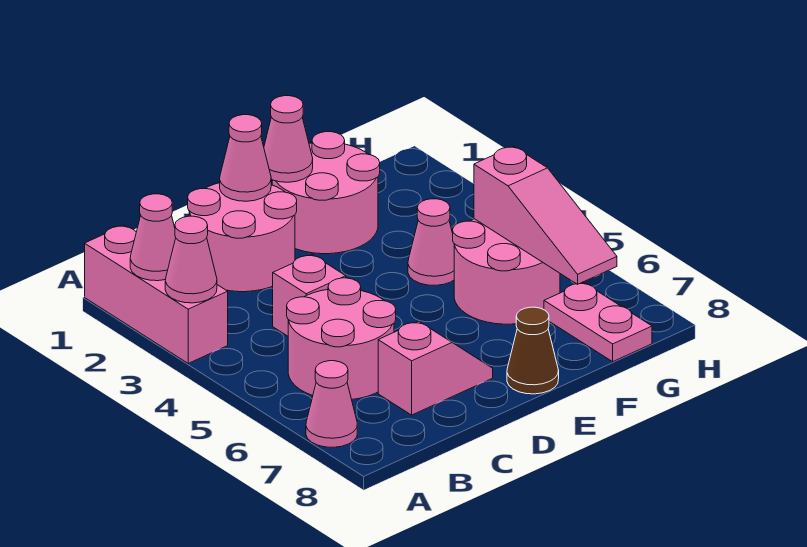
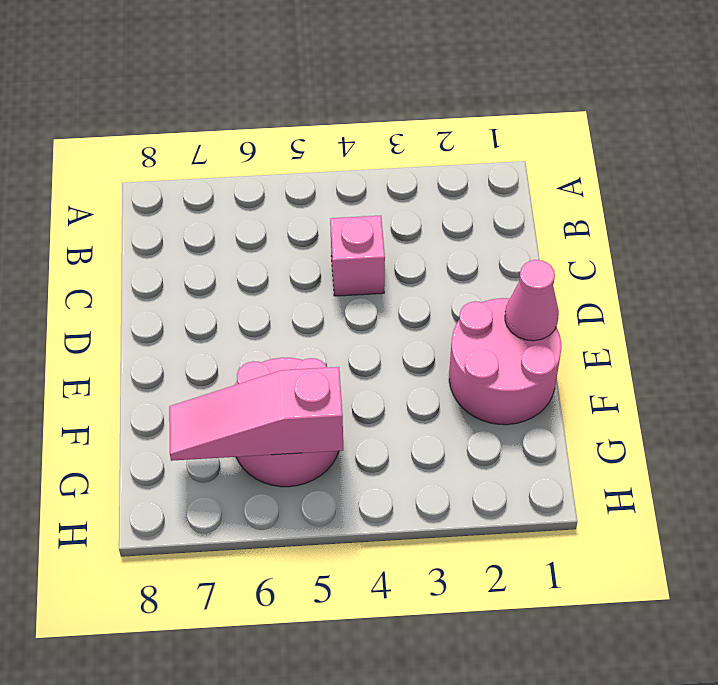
none -> pink brick A1:A3 level 1
none -> pink cone A7 level 1
none -> pink round brick B5:C6 level 1

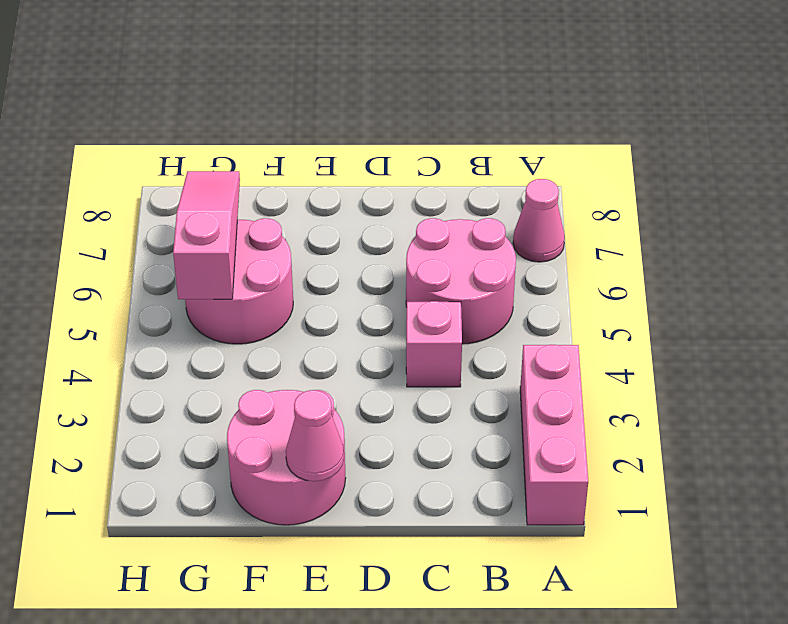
none -> pink round brick C1:D2 level 1
none -> pink slope C7:D7 level 1 top C
none -> brown cone E8 level 1

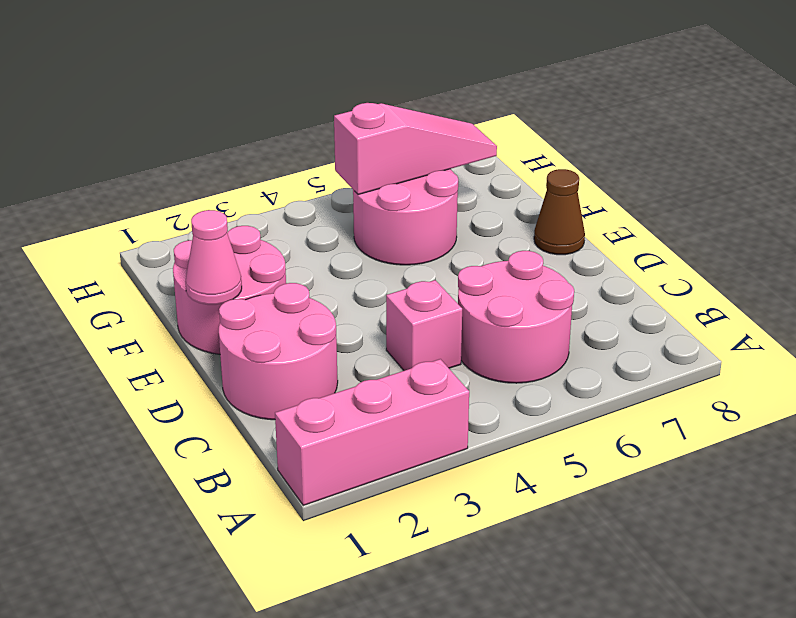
none -> pink cone A7 level 1
none -> pink slope C7:D7 level 1 top C
none -> pink cone F4 level 1

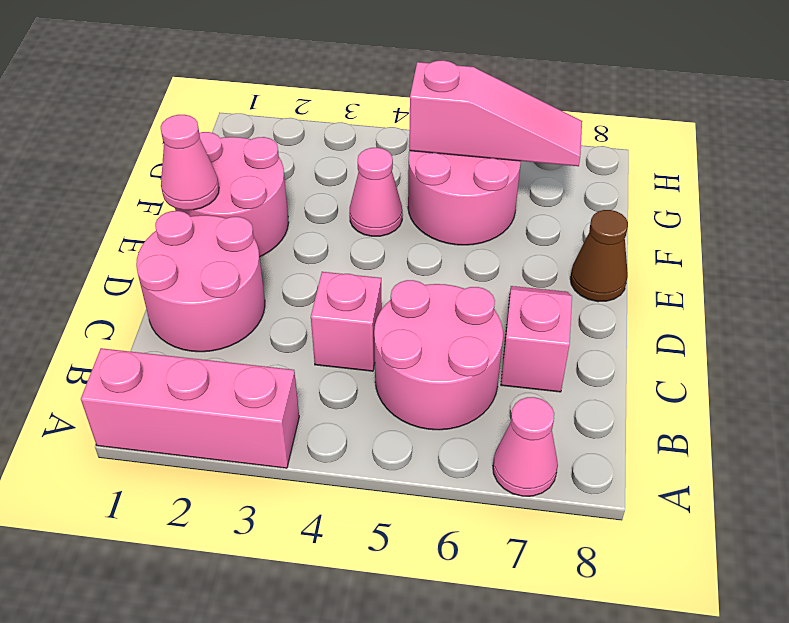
none -> pink plate G7:G8 level 1
none -> pink cone A2 level 2
none -> pink cone A3 level 2

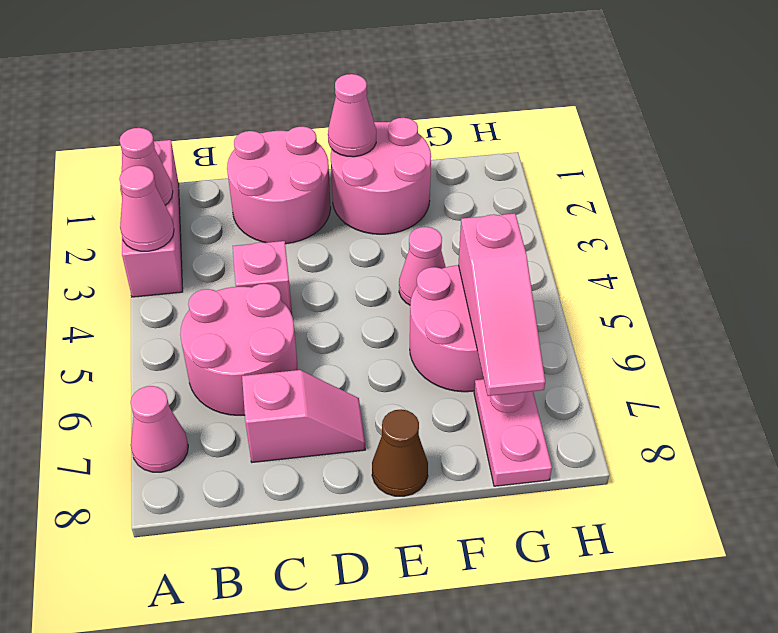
none -> pink cone D1 level 2

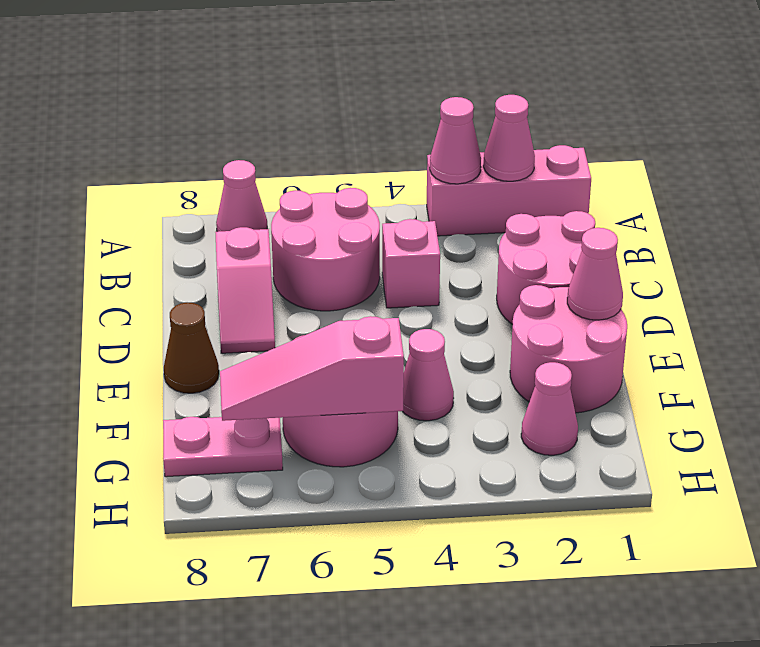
pink cone G2 level 1 -> pink cone D1 level 2

